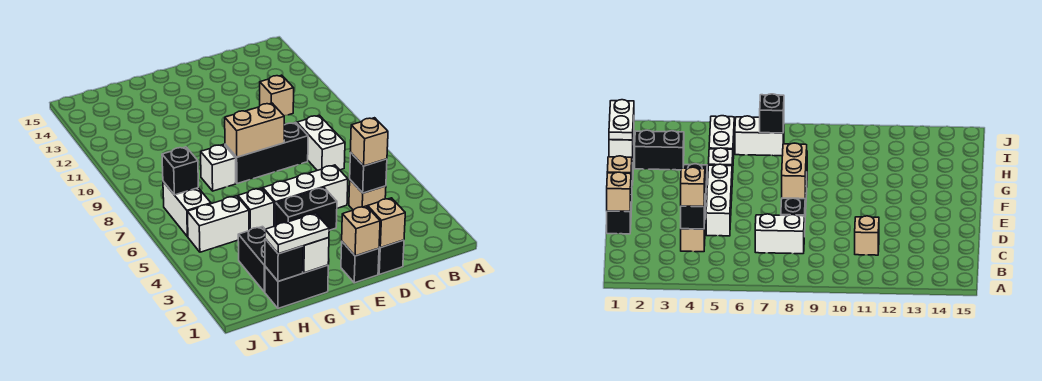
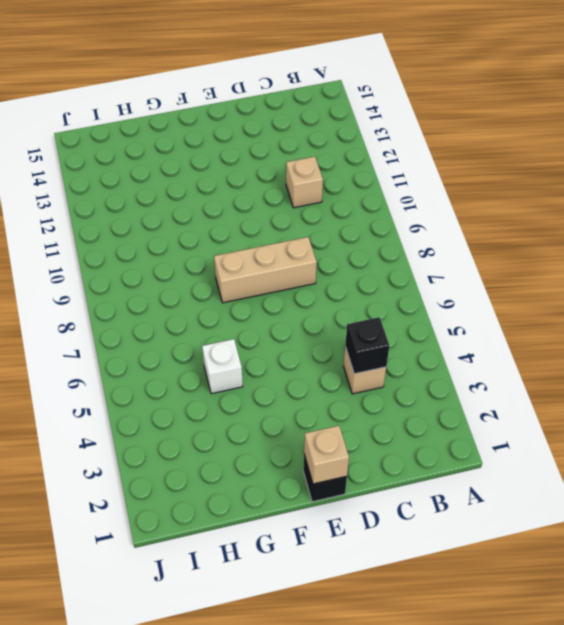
tan brick D8:F8 level 1 -> black brick D8:F8 level 1
none -> white brick C7:C8 level 1
none -> black brick D1 level 1
none -> white brick D5:F5 level 1

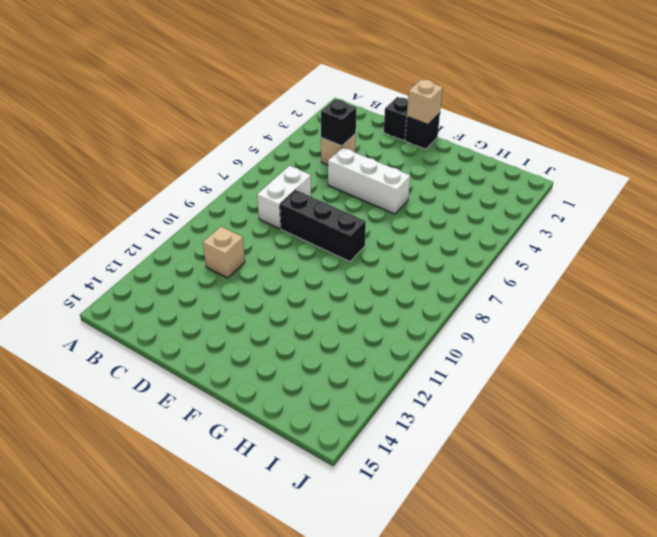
none -> black brick E4:F4 level 1
none -> black brick G1:H1 level 1
none -> white brick G5 level 1

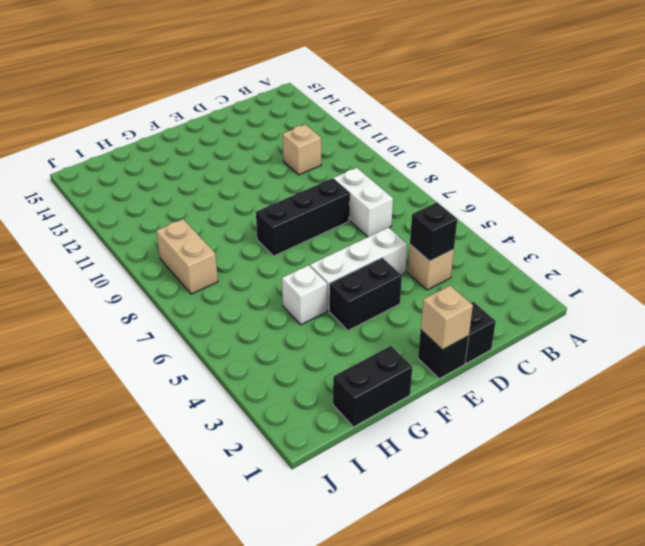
tan brick I8:I9 level 1 -> tan brick E8:F8 level 2
none -> white brick G8 level 1
none -> black brick H2:H3 level 1
none -> white brick H5:I5 level 1

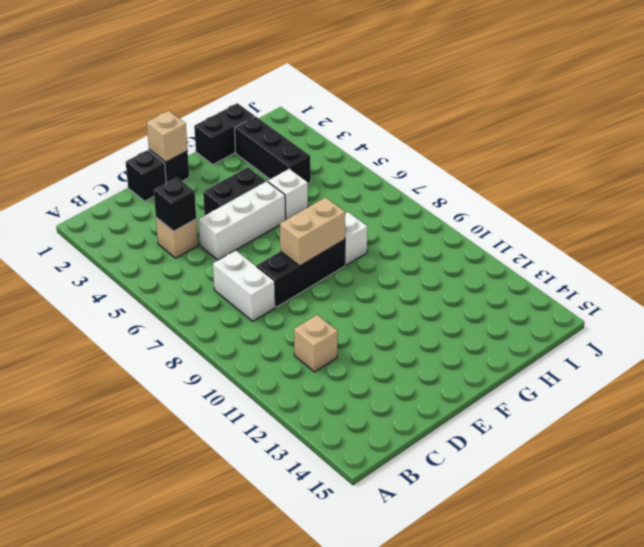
black brick H2:H4 level 1 -> black brick H2:H3 level 1
none -> white brick H5:I5 level 1
none -> white brick I6:I7 level 1
none -> tan brick D1 level 2

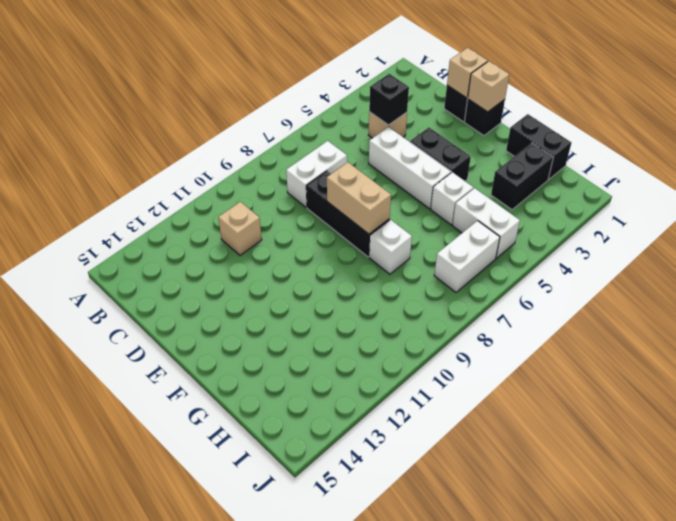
none -> white brick G1 level 2
none -> black brick H1 level 2
none -> black brick I7 level 2

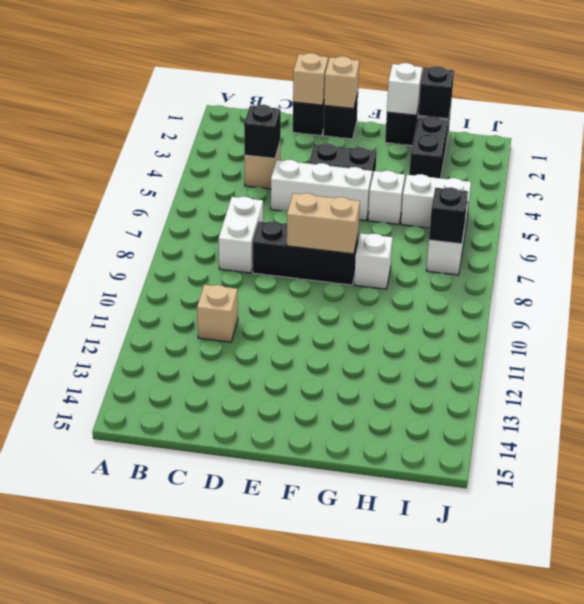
none -> tan brick C4 level 3
none -> white plate G1:H1 level 3

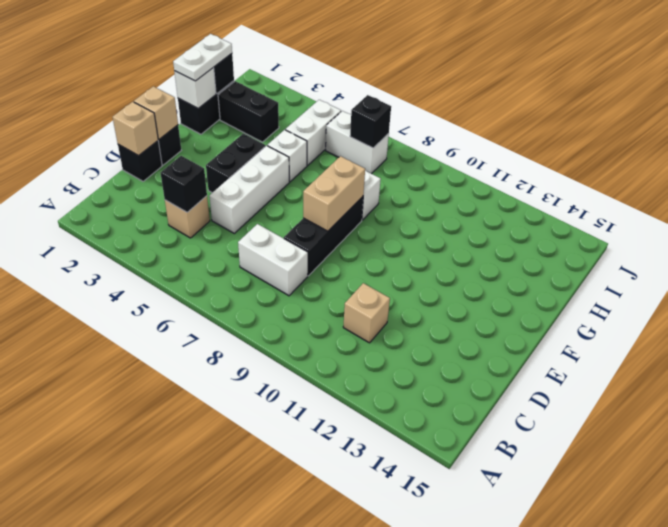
none -> tan brick C4 level 3

